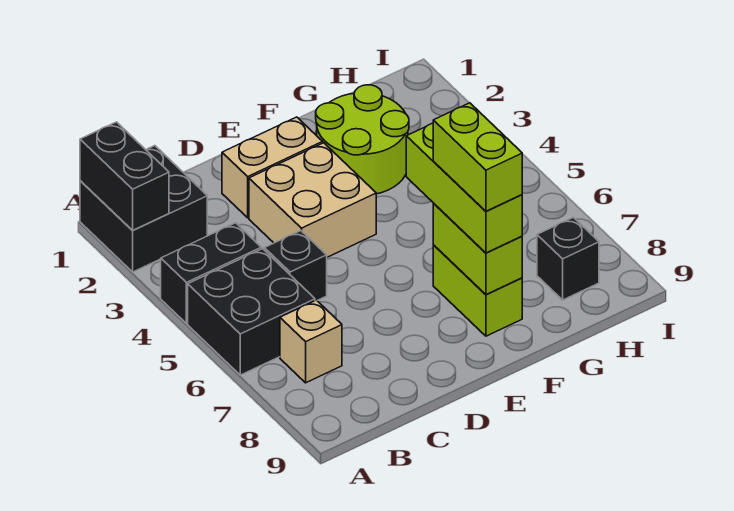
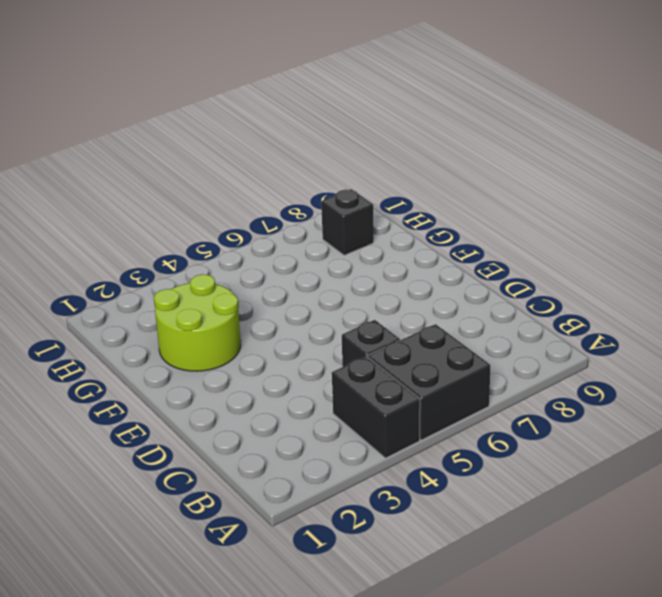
none -> black brick A1:B2 level 1
none -> tan brick B7 level 1
none -> tan brick D2:E2 level 1

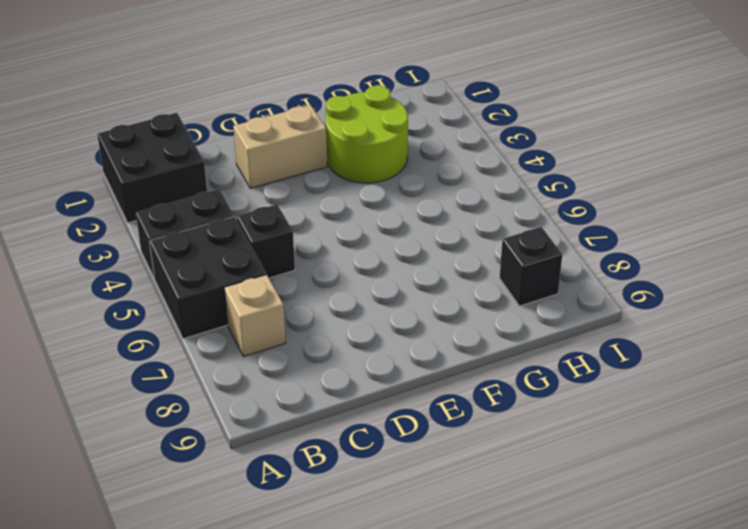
none -> tan brick D3:E4 level 1
none -> lime brick F7:F8 level 1
none -> black brick A1:A2 level 2

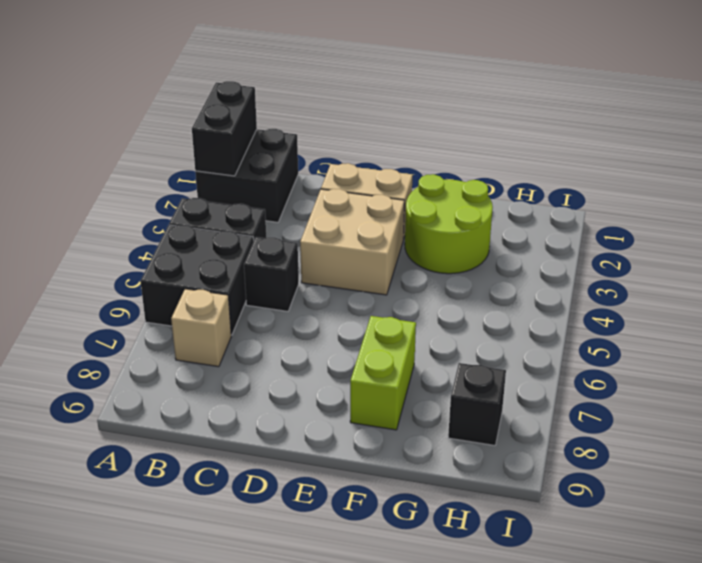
none -> lime brick F7:F8 level 2
none -> lime brick F6:F8 level 3
none -> lime brick F7:F8 level 4

